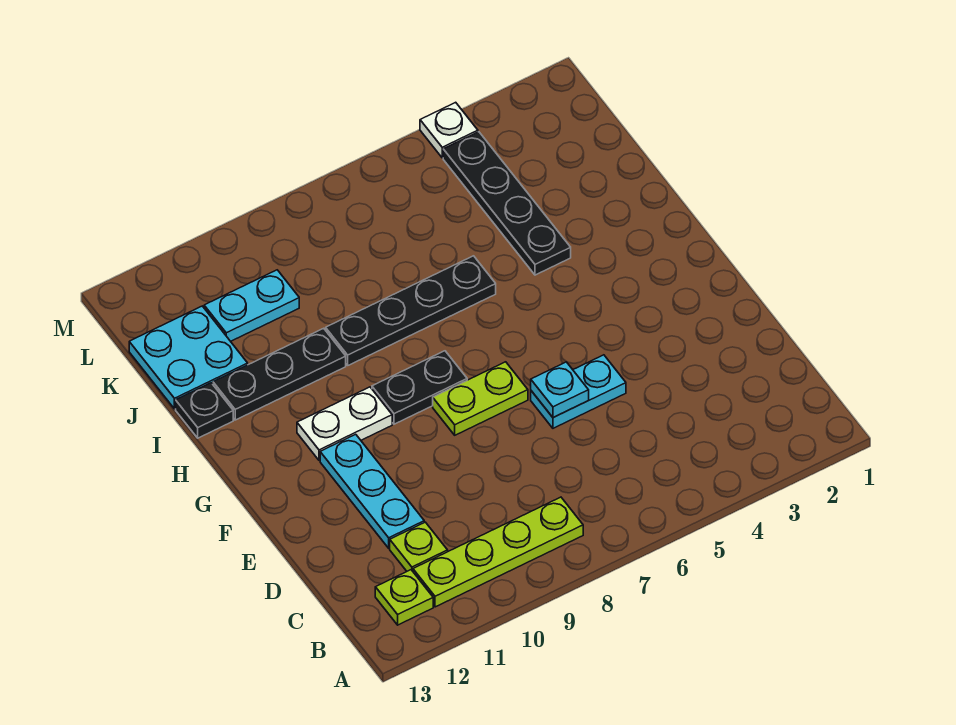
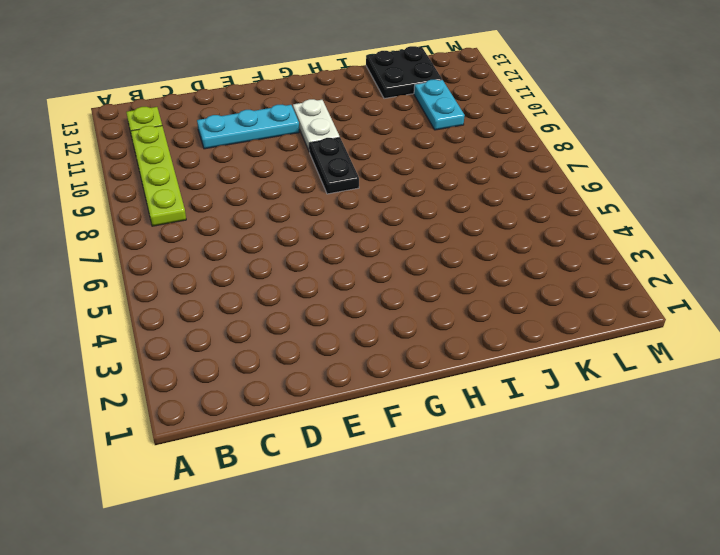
black plate J12:K13 level 1 -> cyan plate J12:K13 level 1
none -> lime plate C11 level 1
none -> cyan plate E5:E6 level 1
none -> lime plate F7:F8 level 1

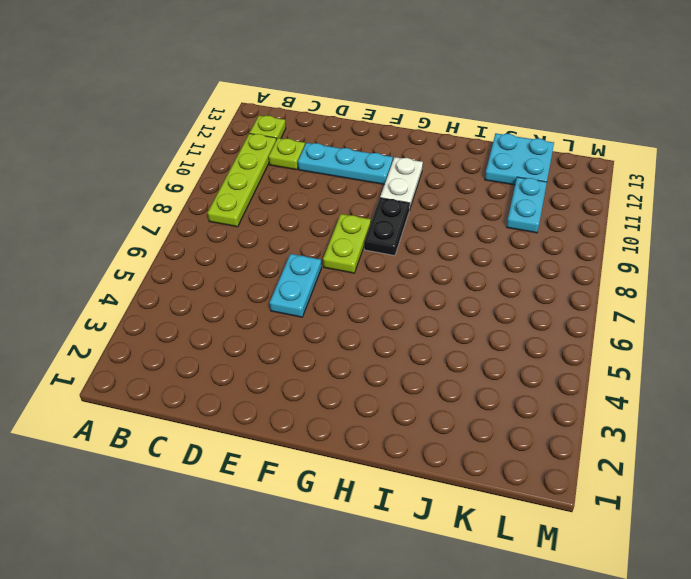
none -> black plate I4:L4 level 1
none -> black plate I6:I9 level 1
none -> black plate I10:I12 level 1

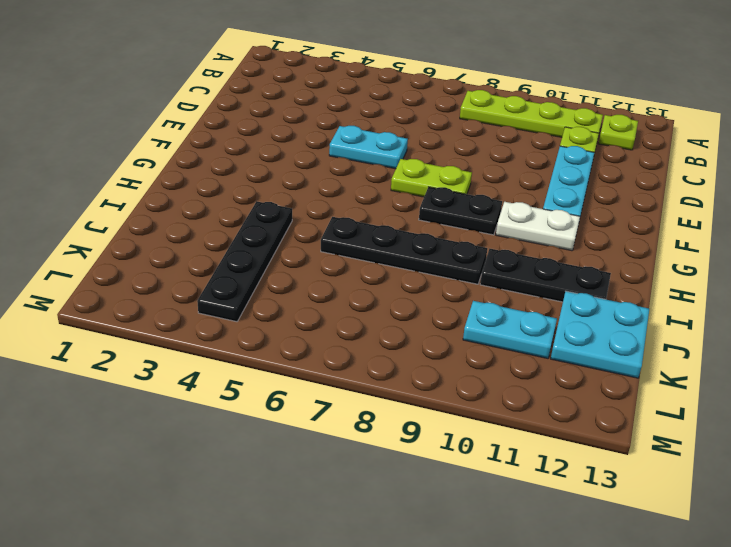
none -> black plate I13 level 1
none -> white plate M4 level 1
none -> cyan plate E6 level 2

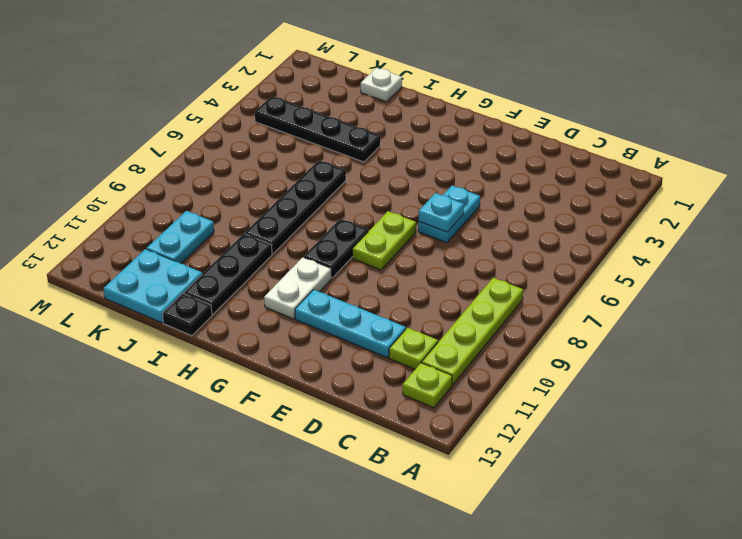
white plate J1 level 1 -> white plate M4 level 1

